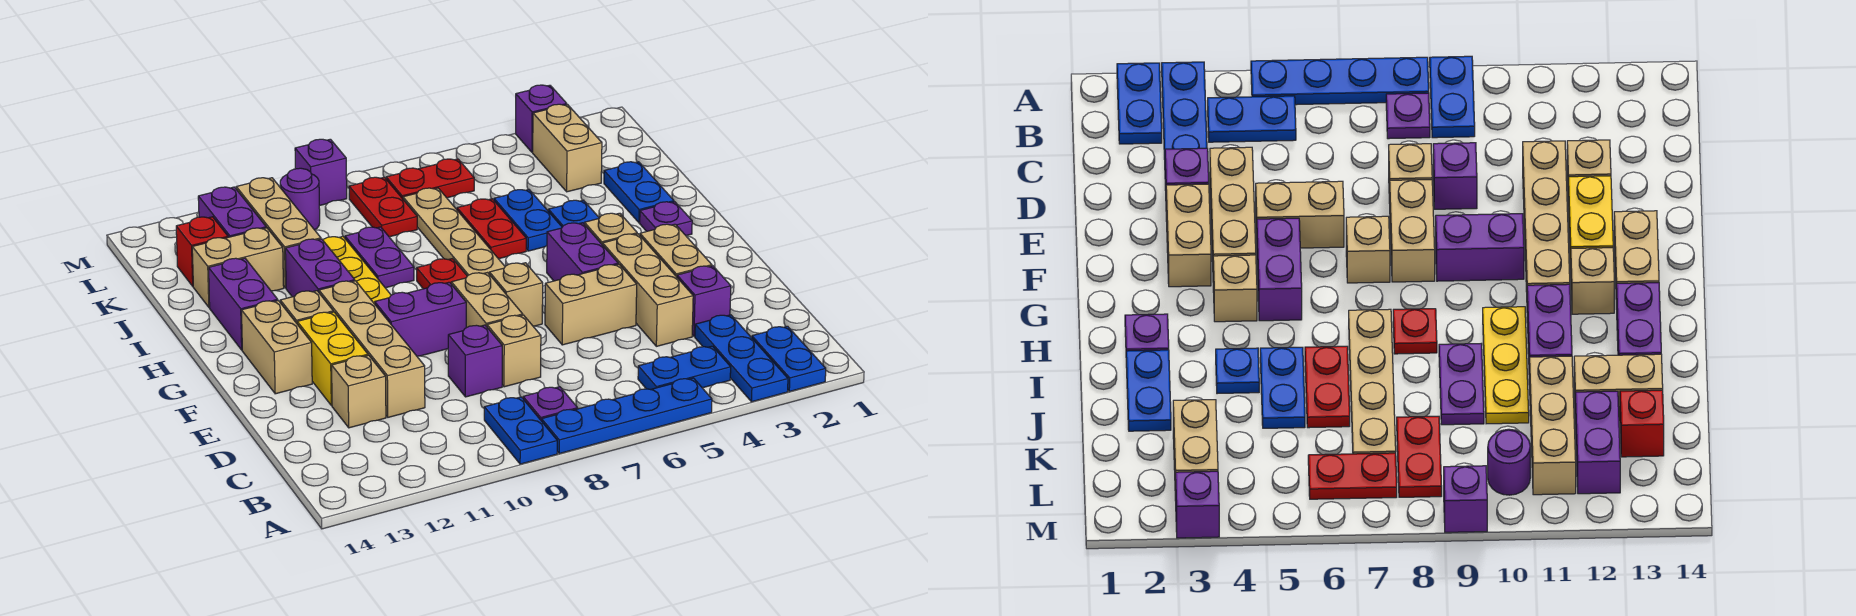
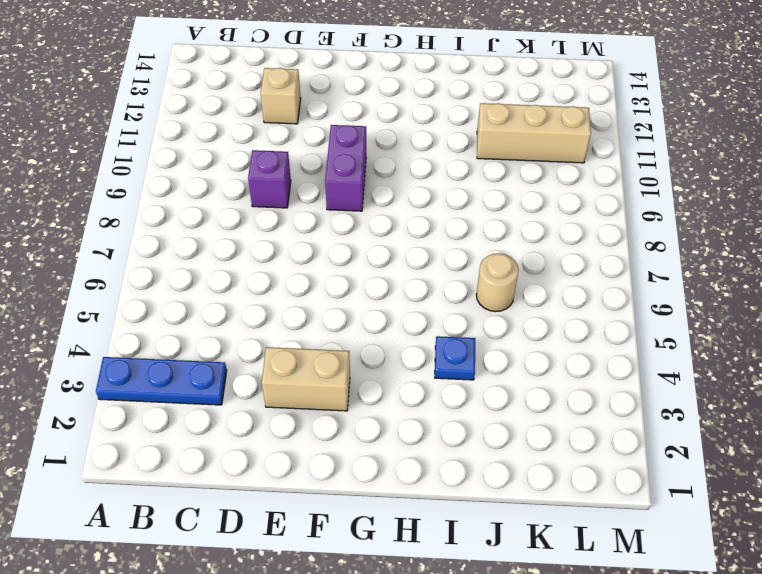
tan round brick J6 level 1 -> red plate I6:J6 level 1
none -> blue plate A2:B2 level 1
none -> blue plate A5:A8 level 1
none -> blue plate A9:B9 level 1
none -> blue plate B4:B5 level 1

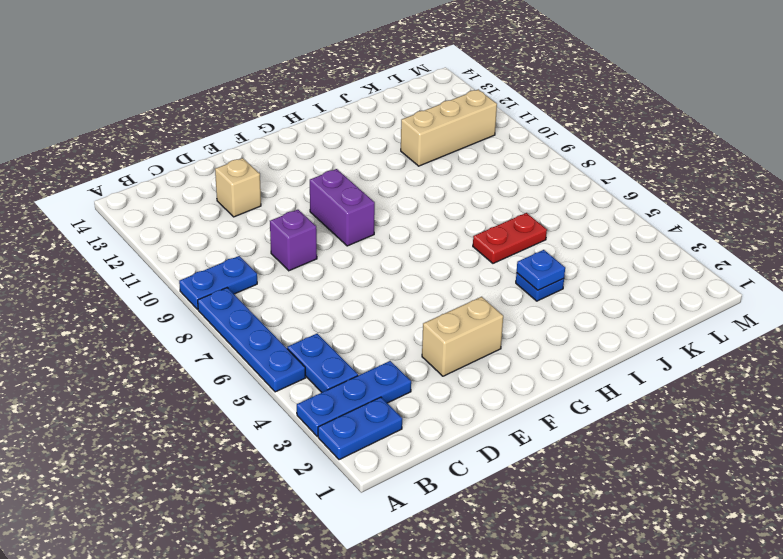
blue plate I4 level 2 -> none
none -> purple plate B8 level 1
none -> purple brick D3 level 1
none -> tan brick D4:F4 level 1
none -> tan brick D8 level 1

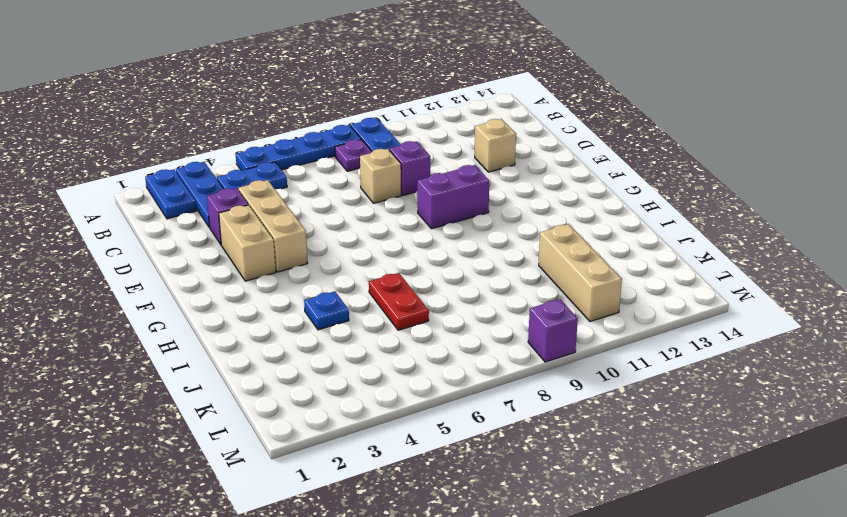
none -> tan brick D11:G11 level 1
none -> tan brick E5:E6 level 1
none -> tan brick E8:F8 level 1
none -> yellow brick E12:F12 level 1

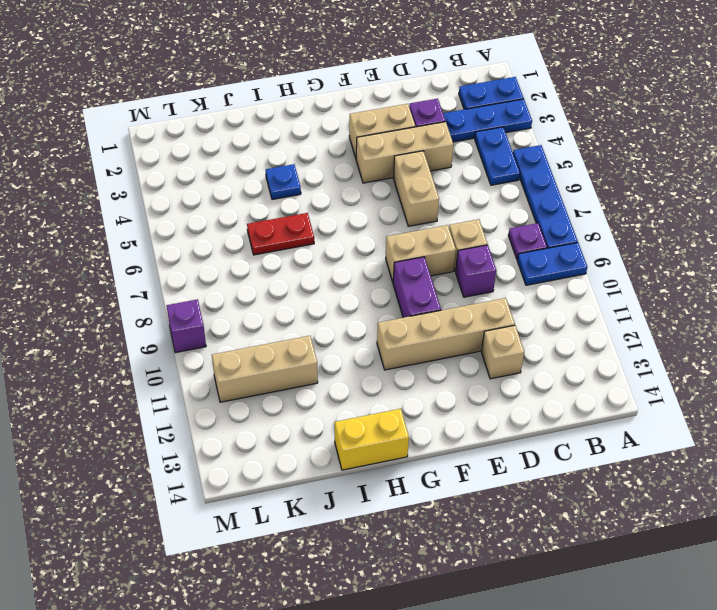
yellow brick H14:I14 level 1 -> yellow brick E12:F12 level 1
none -> purple brick F5:G5 level 1
none -> tan brick F7 level 1
none -> tan brick F13:G13 level 1
none -> tan brick G4 level 1

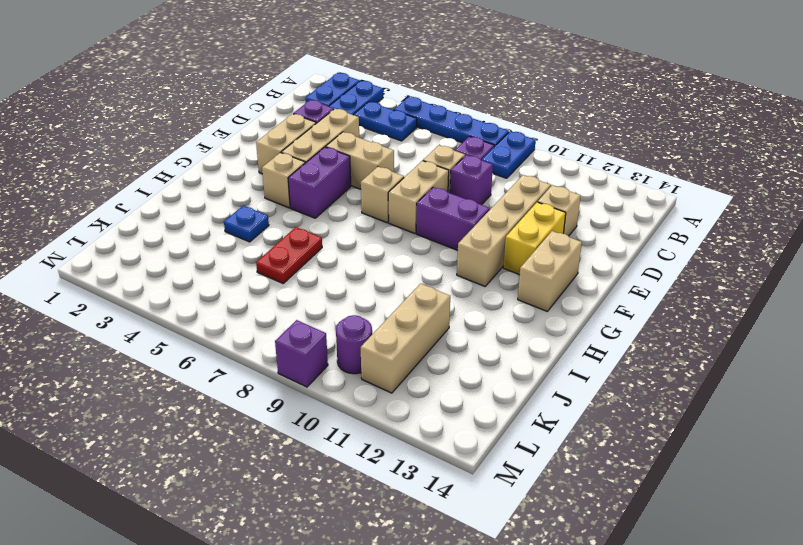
none -> tan brick G12 level 1
none -> purple plate H2 level 1
none -> tan plate H7:K7 level 1
none -> red plate H8 level 1

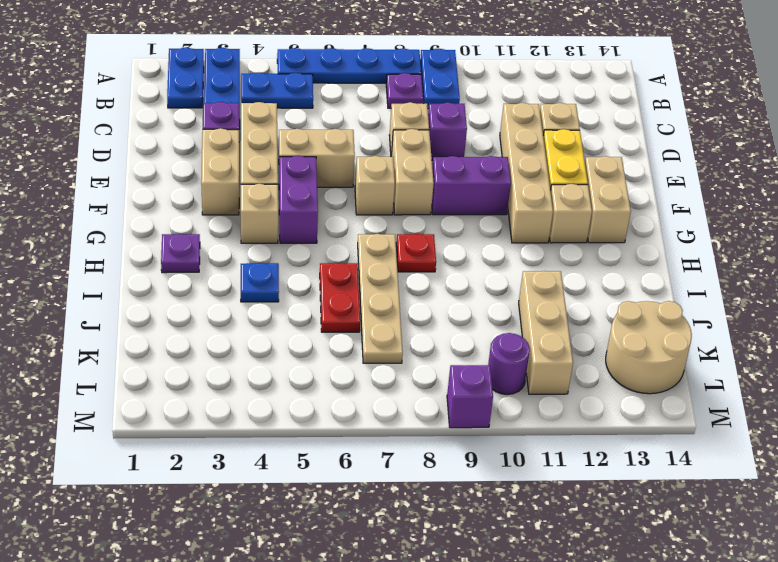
tan round brick K13:L14 level 1 -> red brick K13 level 1
none -> yellow plate H10:J10 level 1
none -> purple brick H11:I11 level 1
none -> purple brick H13:I13 level 1
none -> blue plate I2:J2 level 1

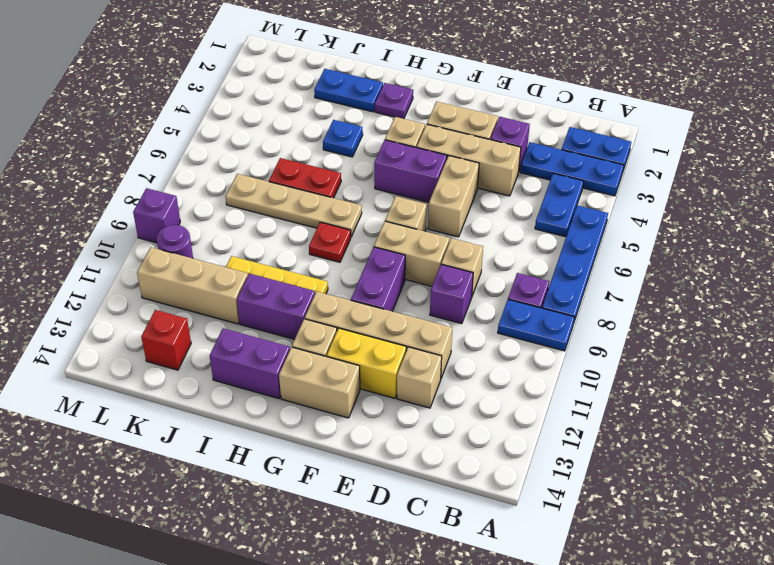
none -> blue plate I5:J5 level 1
none -> purple plate I9:J9 level 1
none -> tan brick J12:J13 level 1
none -> tan brick K3:L3 level 1

